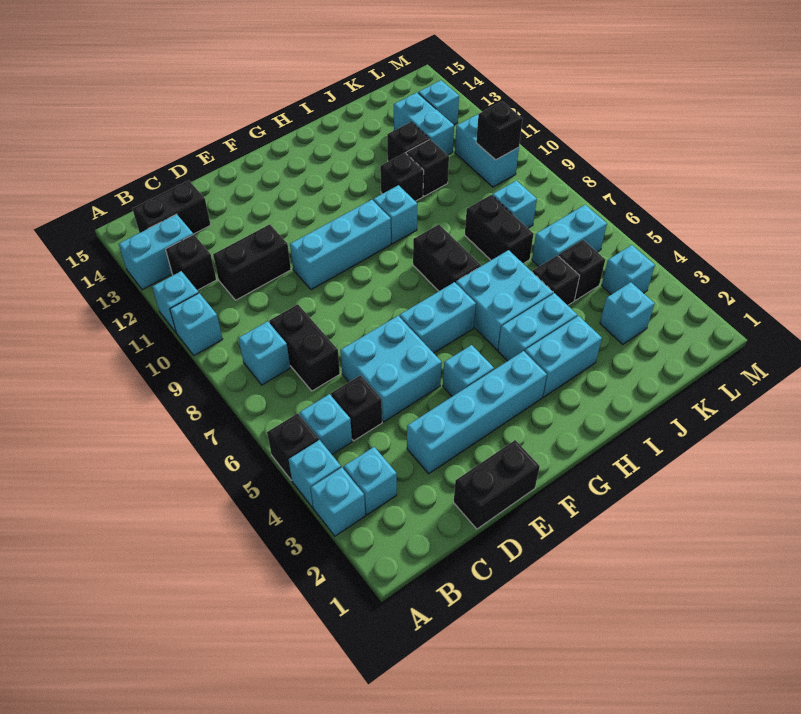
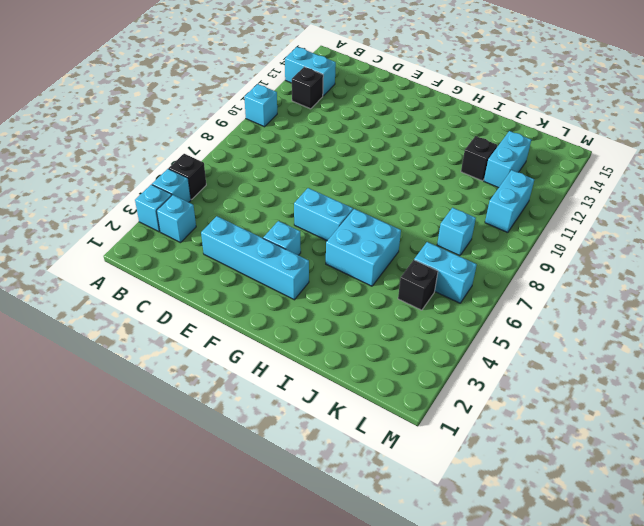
none -> cyan brick A11 level 1
none -> cyan brick B5 level 1
none -> cyan brick B8 level 1
none -> black brick B14:C14 level 1

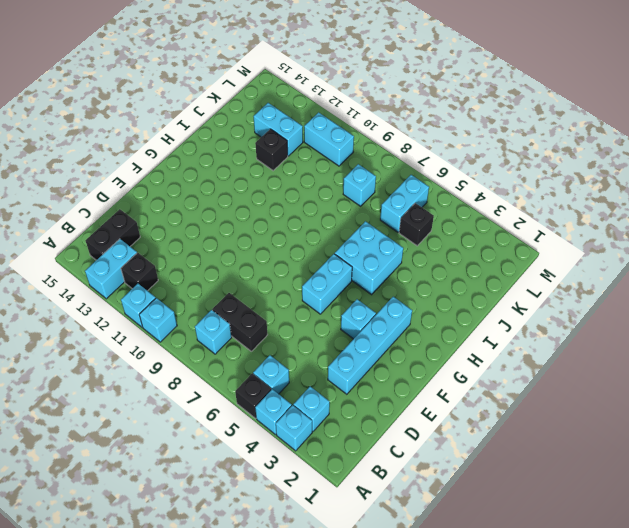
none -> black brick C5 level 1
none -> black brick C11:D11 level 1
none -> black brick D1:E1 level 1
none -> cyan brick D5:E6 level 1

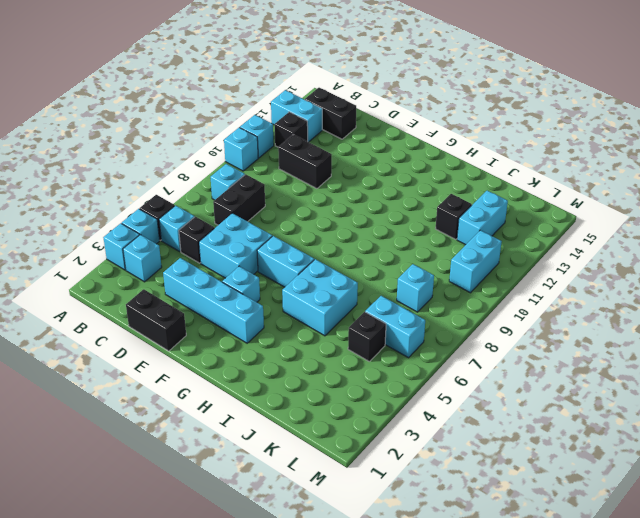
none -> cyan brick E10:G10 level 1
none -> cyan brick H3:I3 level 1
none -> cyan brick H4:I4 level 1
none -> black brick H7:H8 level 1

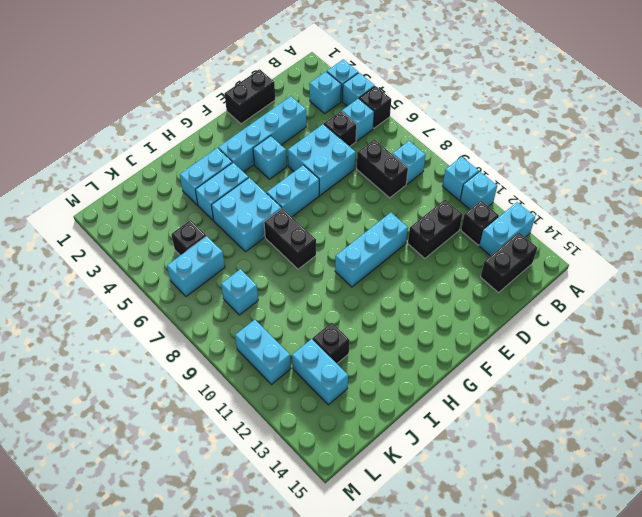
none -> cyan brick H10 level 1
none -> black brick I11 level 1
none -> black brick J5 level 1
none -> black brick J7:J8 level 1

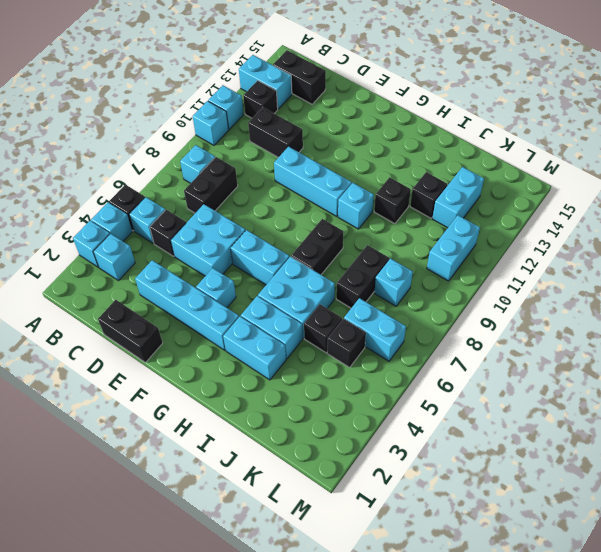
none -> black brick J11 level 1
none -> cyan brick K3 level 1
none -> cyan brick L4 level 1
none -> cyan brick L13 level 1

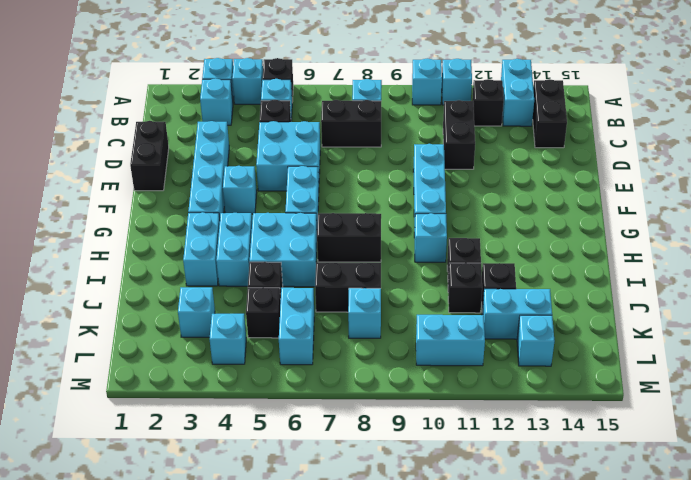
none -> black brick L10 level 2

